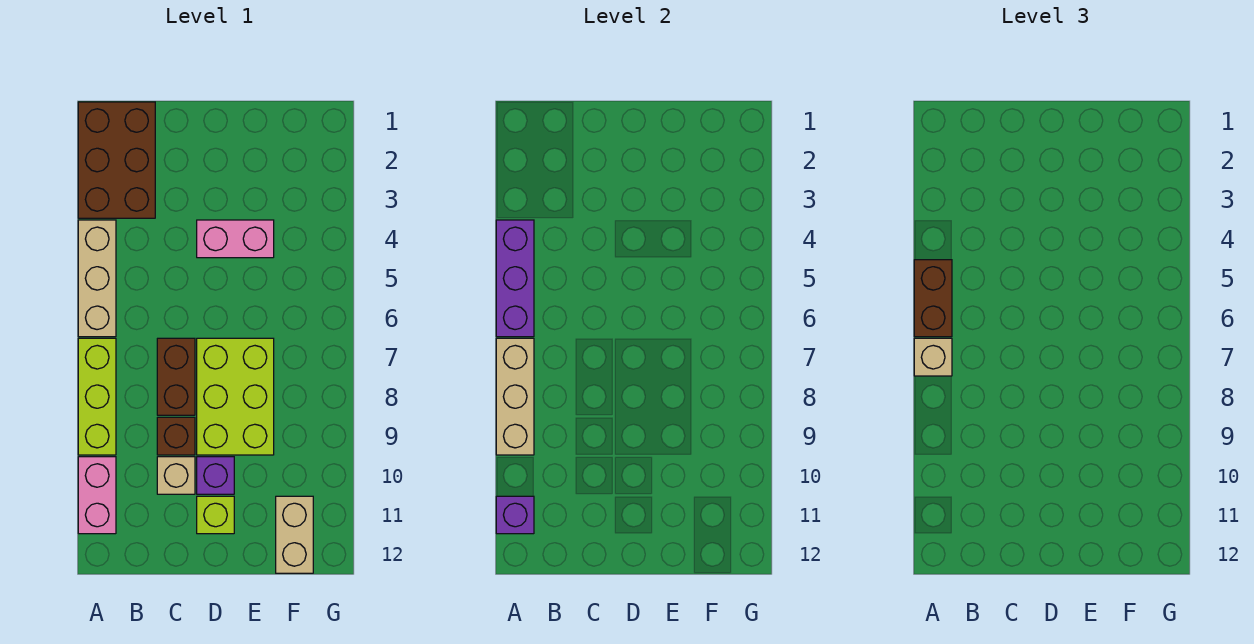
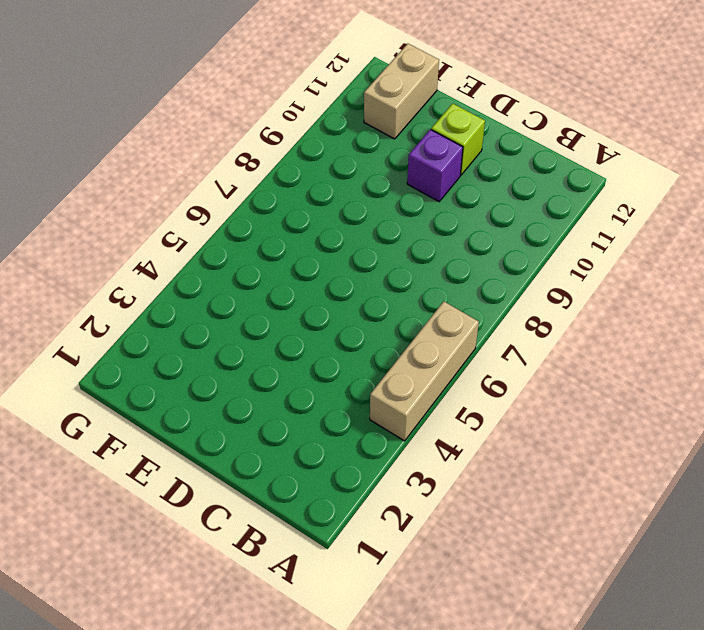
none -> brown brick A1:B3 level 1
none -> lime brick A7:A9 level 1
none -> pink brick A10:A11 level 1

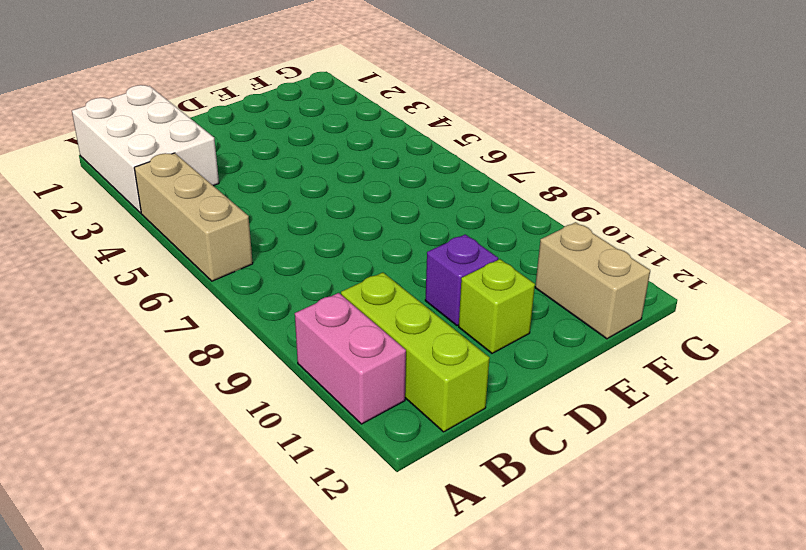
white brick A1:B3 level 1 -> brown brick A1:B3 level 1
lime brick B10:B12 level 1 -> lime brick A7:A9 level 1
none -> brown brick C7:C8 level 1
none -> brown brick C9 level 1
none -> tan brick C10 level 1

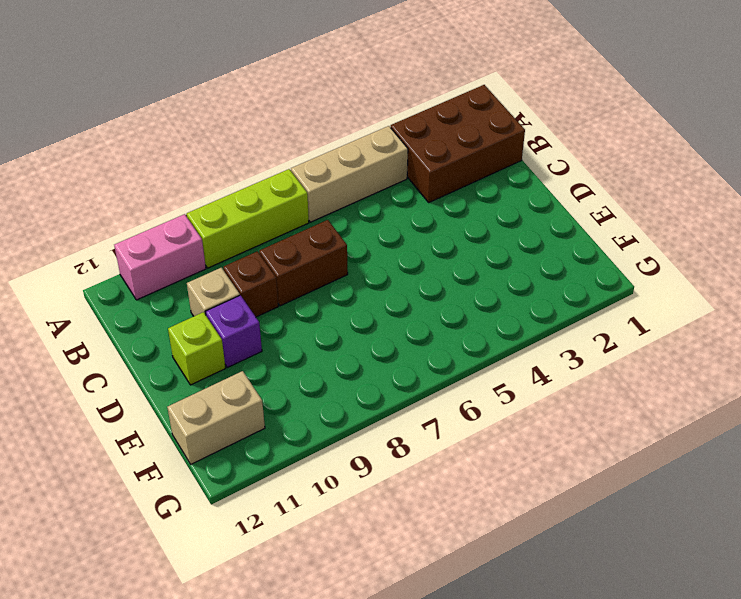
none -> pink brick D4:E4 level 1
none -> lime brick D7:E9 level 1
none -> purple brick A4:A6 level 2

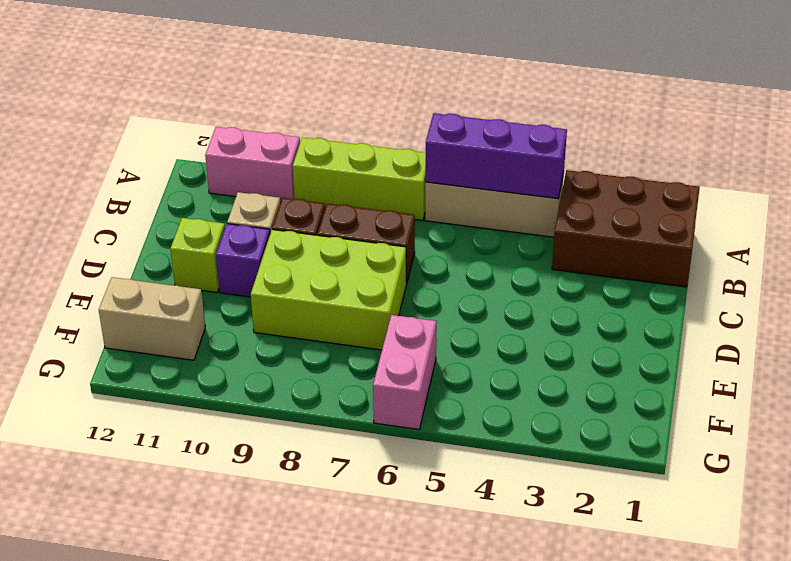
pink brick F6:G6 level 1 -> pink brick D4:E4 level 1
none -> tan brick A7:A9 level 2
none -> purple brick A11 level 2
none -> brown brick A5:A6 level 3

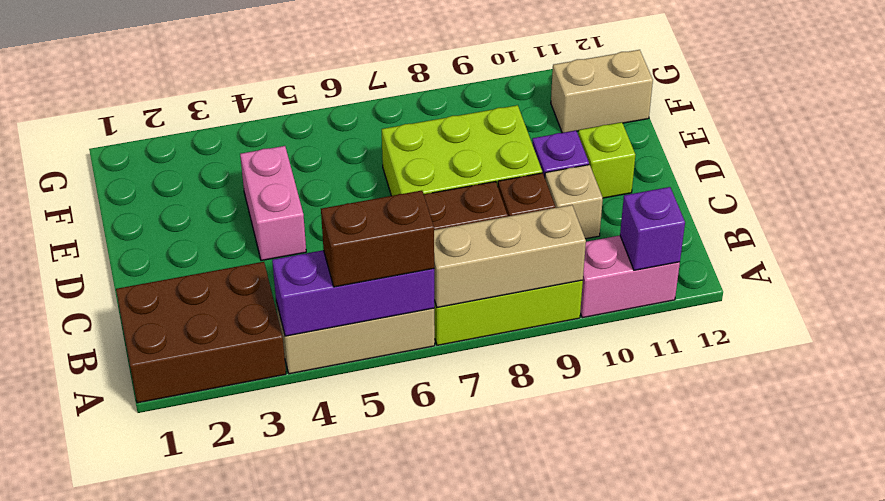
none -> tan brick A7 level 3

